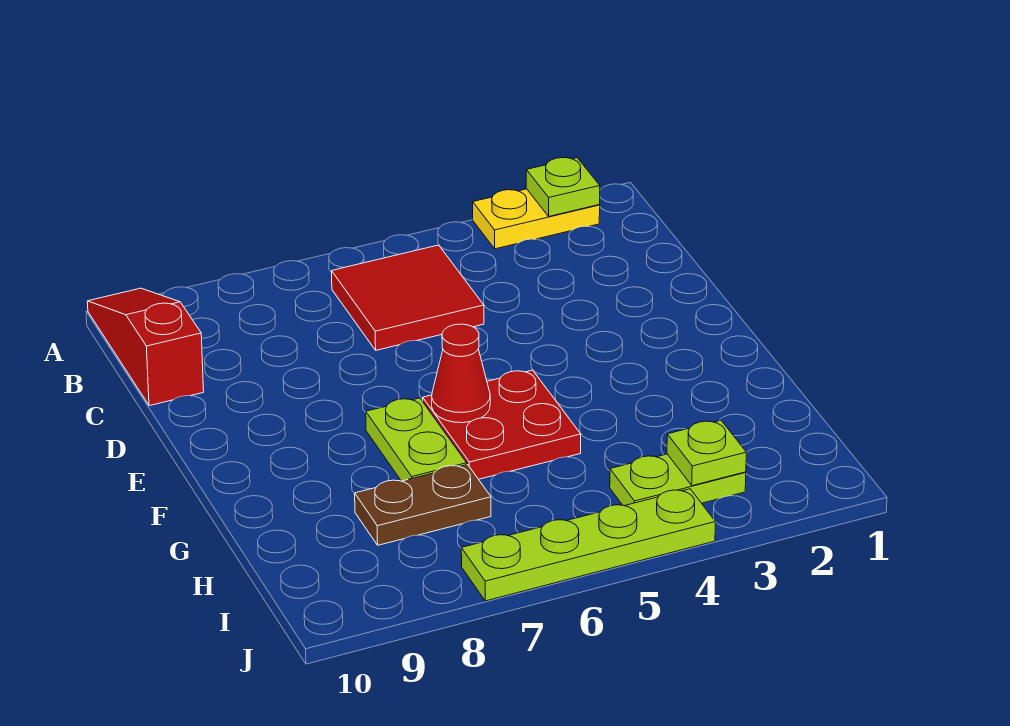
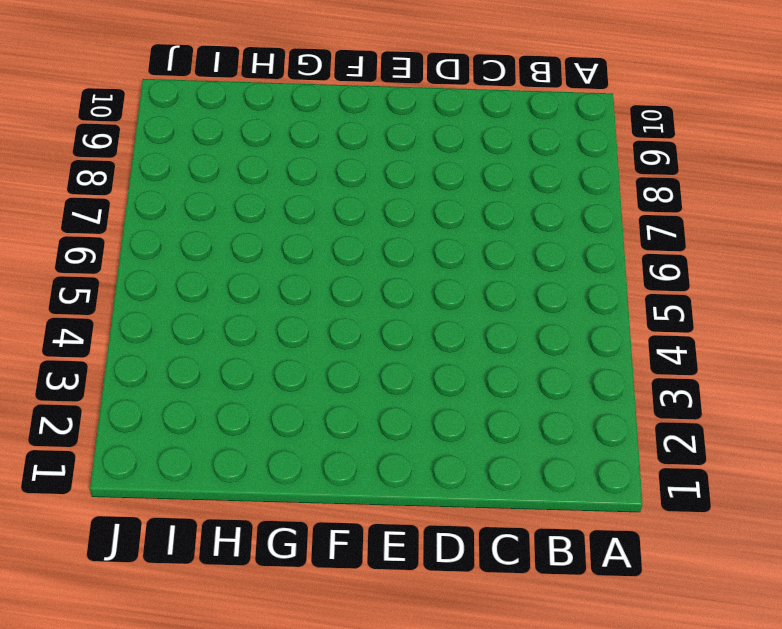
none -> yellow plate A2:A3 level 1
none -> red slope A10:C10 level 1 top C

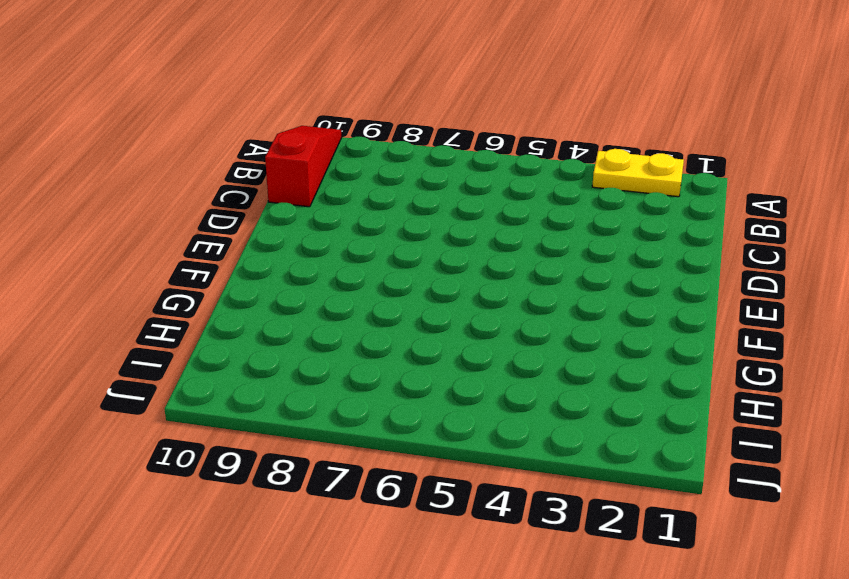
none -> red tile B5:C6 level 1
none -> red plate F5:G6 level 1

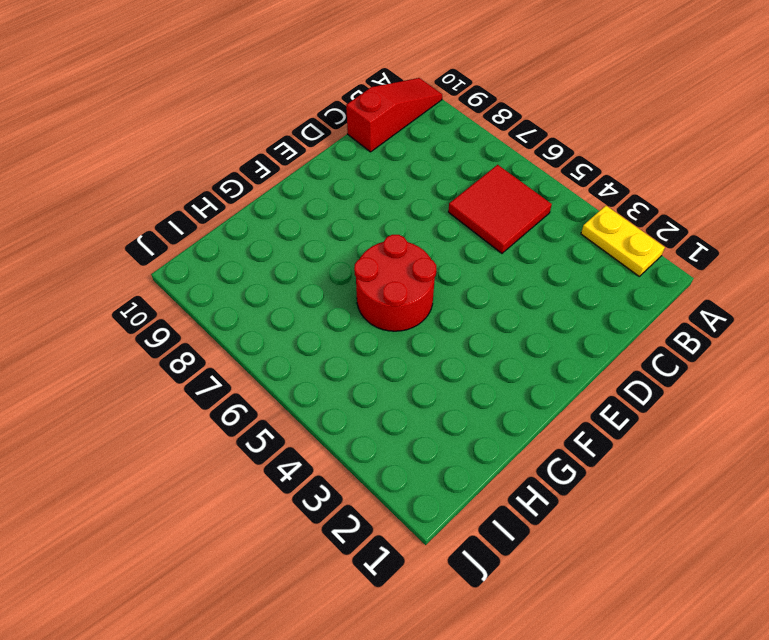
red round brick F5:G6 level 1 -> red plate F5:G6 level 1
none -> lime plate F7:G7 level 1
none -> brown plate H7:H8 level 1

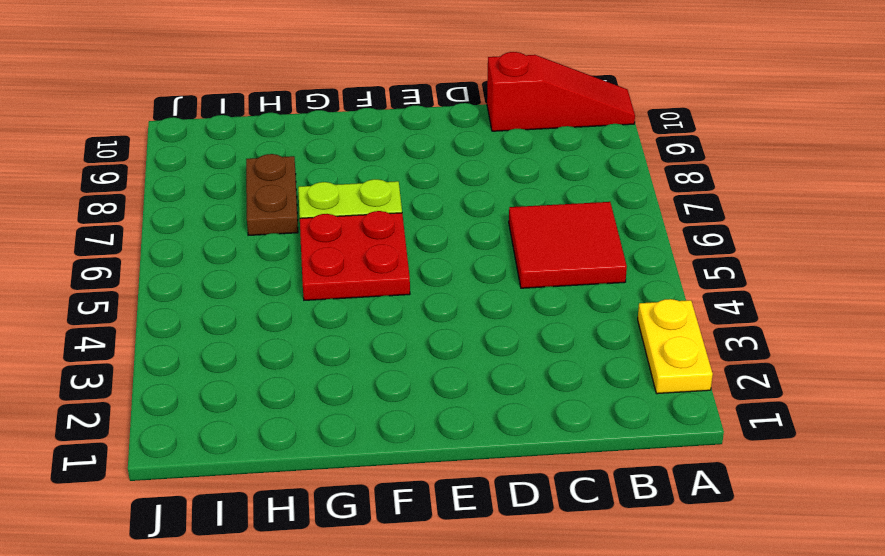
none -> lime plate I3:I4 level 1
none -> lime plate J4:J7 level 1

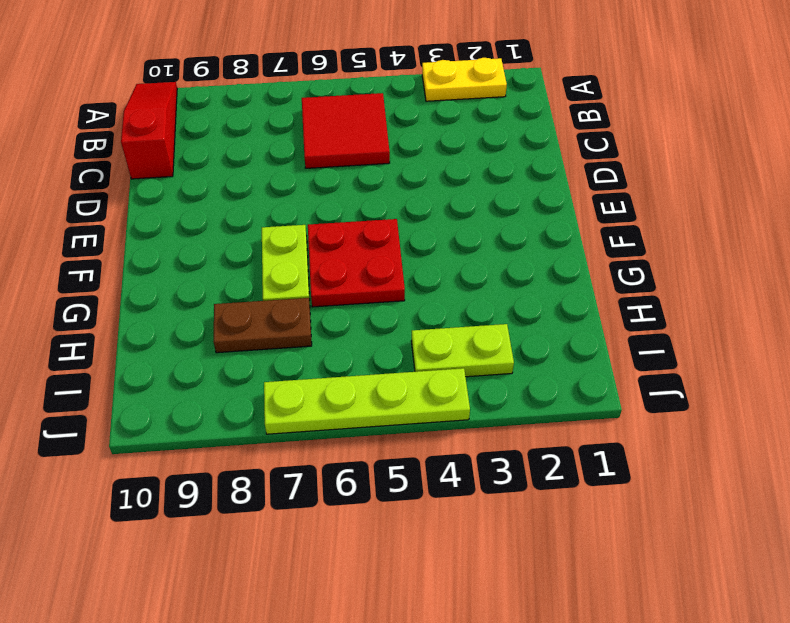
none -> lime plate A2 level 2
none -> red cone F6 level 2

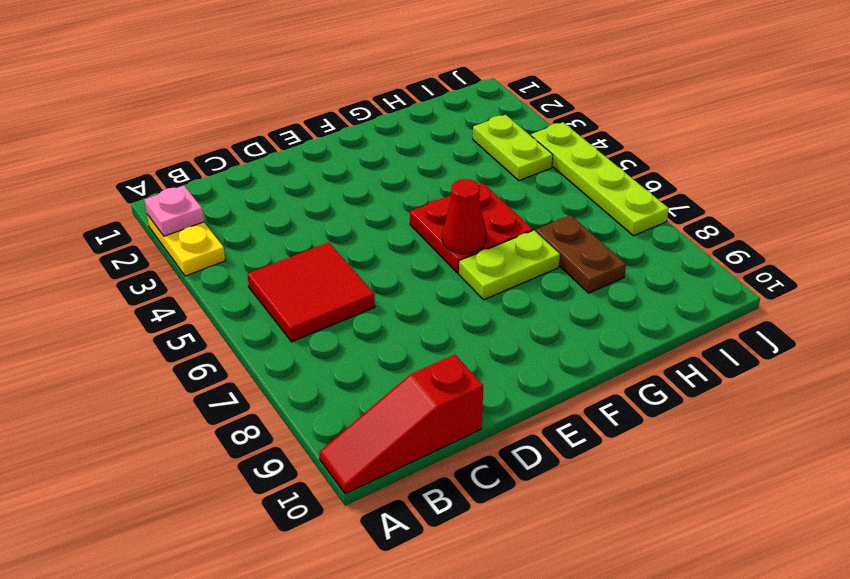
pink plate A2 level 2 -> lime plate A2 level 2
none -> lime plate I3 level 2

